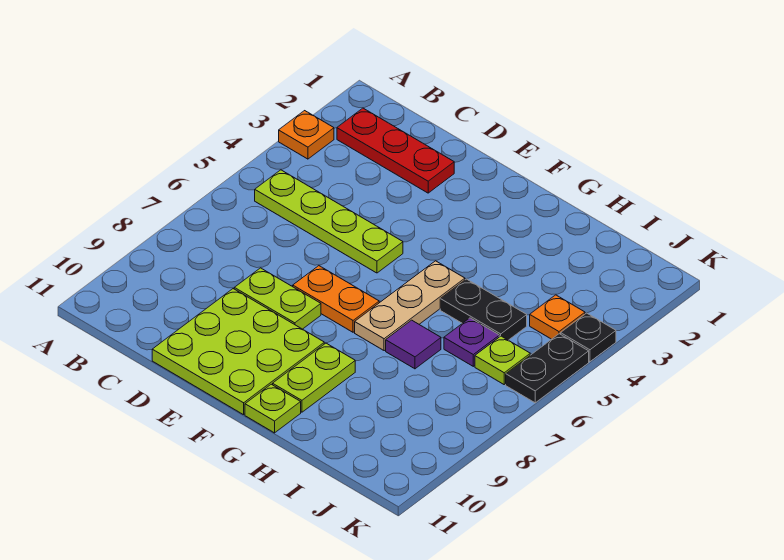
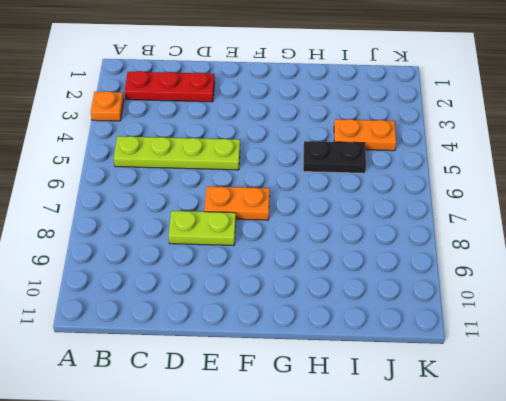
orange plate I4:J4 level 1 -> orange plate J4 level 1
none -> lime plate D9:F11 level 1
none -> tan plate G5:G7 level 1
none -> lime plate G9:G10 level 1

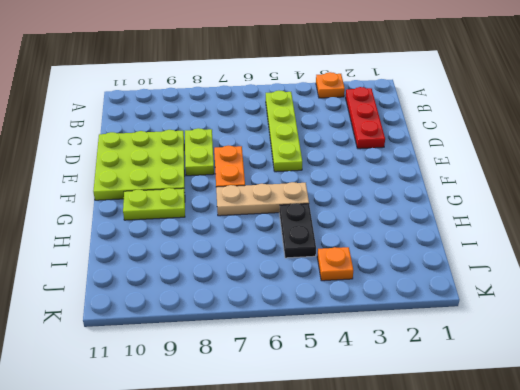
none -> lime plate G11 level 1
none -> purple tile H7 level 1
none -> purple plate I6 level 1

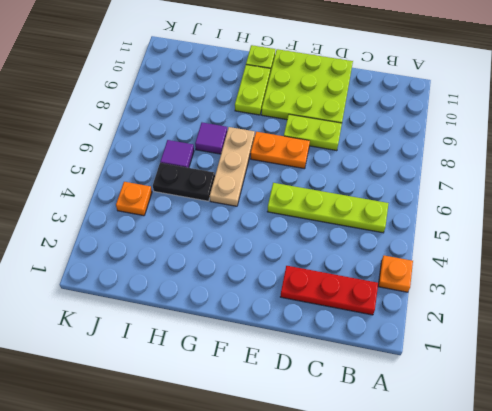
purple tile I6 level 1 -> purple plate I6 level 1
none -> lime plate J6 level 1
none -> black plate K4 level 1
none -> black plate K5:K6 level 1

